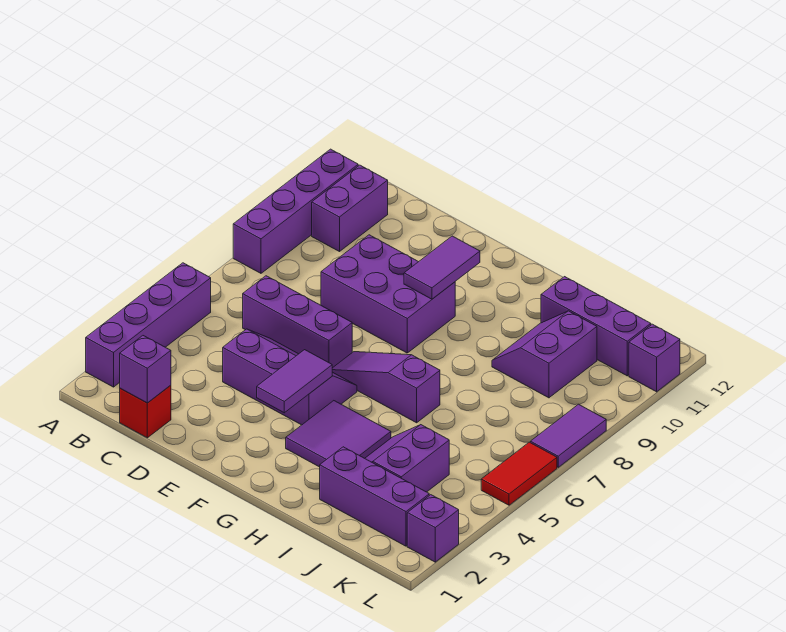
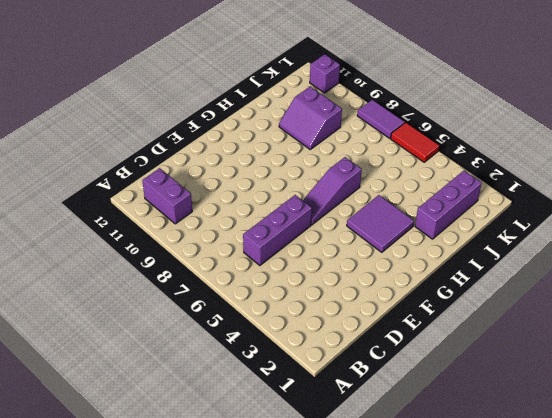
none -> purple brick A2:A5 level 1
none -> purple brick A8:A11 level 1
none -> red brick C1 level 1

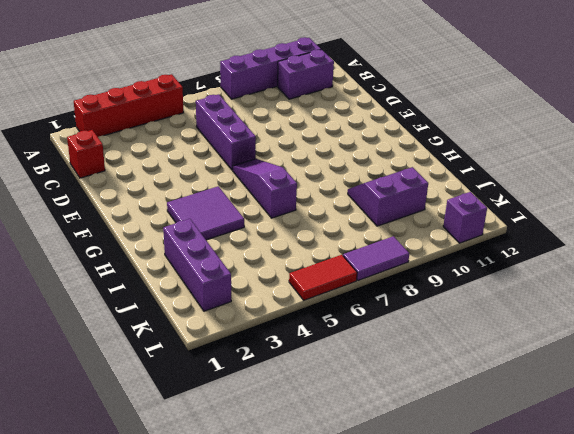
red brick A2:A5 level 1 -> purple brick A2:A5 level 1
none -> purple slope D4:F5 level 1 top 4
none -> purple brick D8:F9 level 1
none -> purple slope I3:J4 level 1 top J

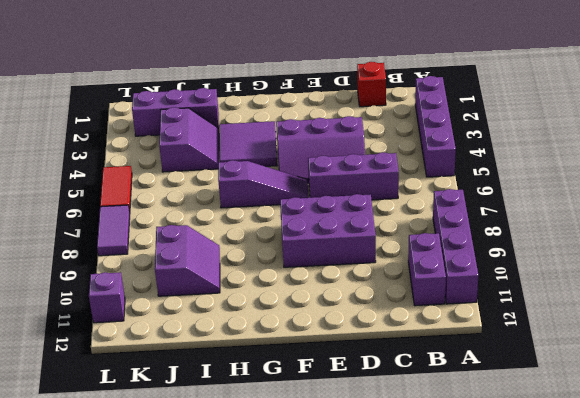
none -> purple brick I11:K11 level 1
none -> purple brick L2 level 1
none -> purple brick C1 level 2

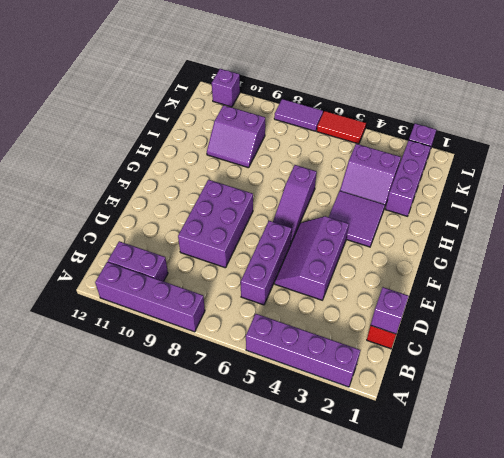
none -> purple brick I11:K11 level 1
none -> purple tile F3:F4 level 2
none -> purple tile F9:F10 level 2

